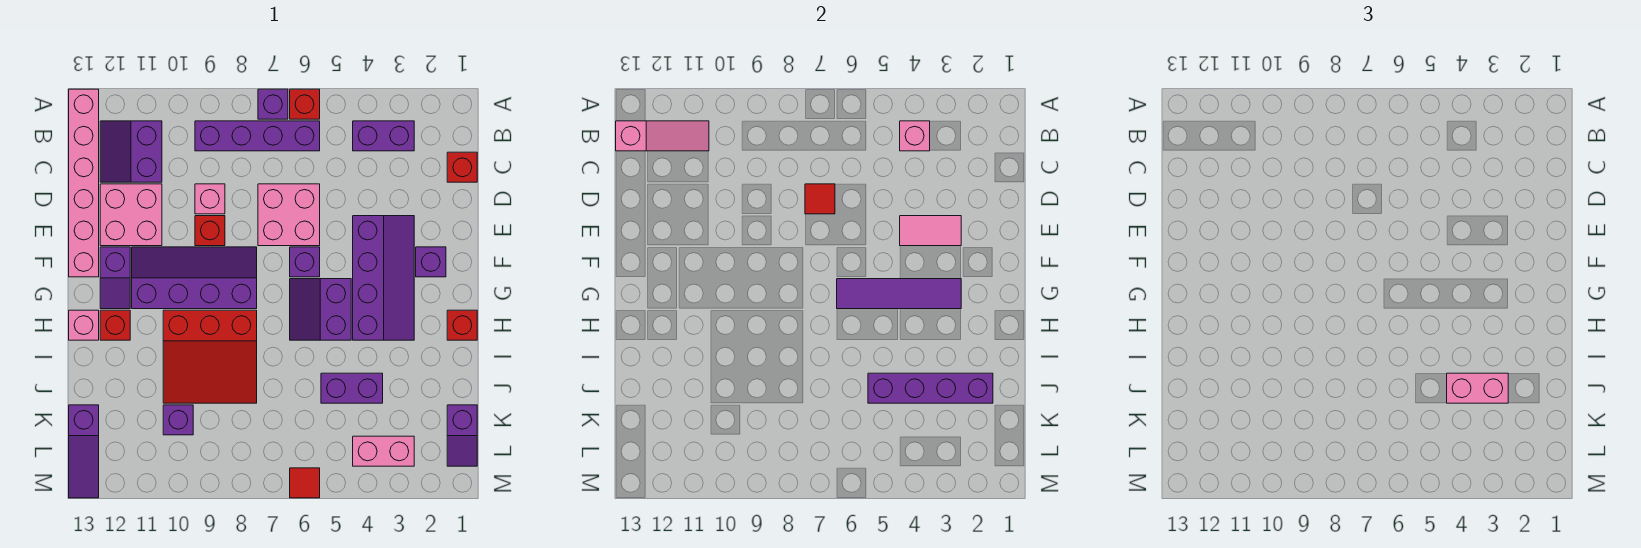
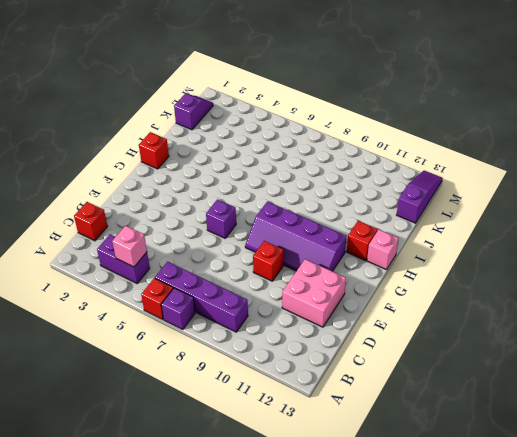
none -> pink brick A13:F13 level 1
none -> purple slope B11:C12 level 1 top 11
none -> pink brick D6:E7 level 1
none -> pink brick D9 level 1

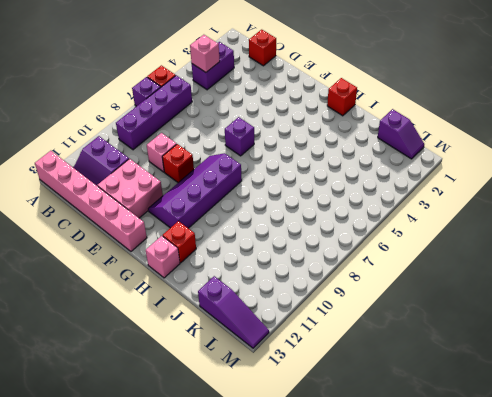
none -> pink brick D6:E7 level 1
none -> purple slope E3:H4 level 1 top 4
none -> purple brick F2 level 1
none -> purple slope F12:G12 level 1 top F

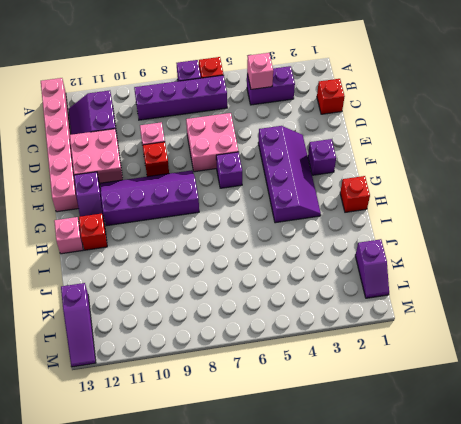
none -> purple slope G5:H6 level 1 top 5
none -> red slope H8:J10 level 1 top H
none -> purple brick J4:J5 level 1
none -> purple brick K10 level 1

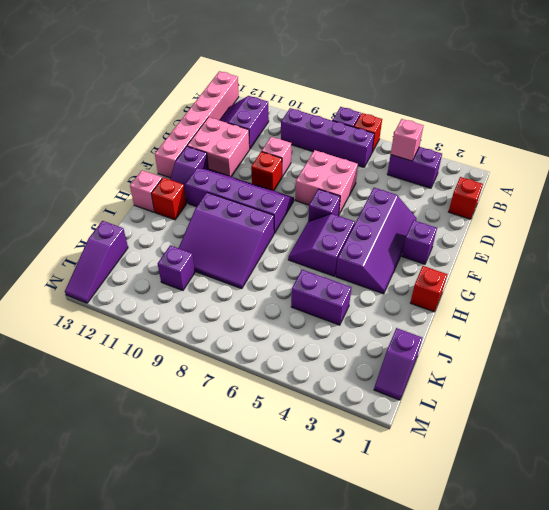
purple slope H8:J10 level 1 top H -> red slope H8:J10 level 1 top H
none -> pink brick L3:L4 level 1
none -> red tile M6 level 1
none -> pink slope B11:B13 level 2 top 13
none -> red tile D7 level 2

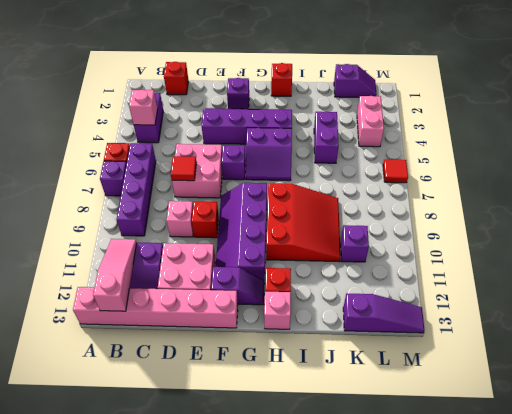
none -> pink tile E3:E4 level 2
none -> purple tile G3:G6 level 2
none -> purple brick J2:J5 level 2
none -> pink brick J3:J4 level 3

